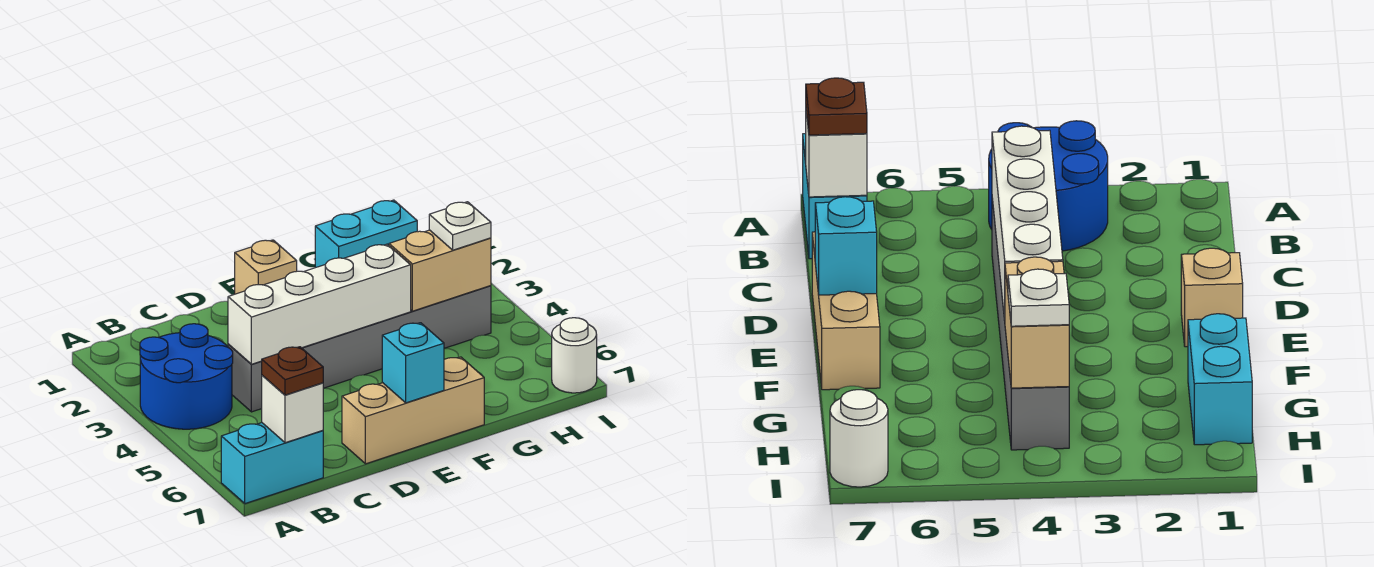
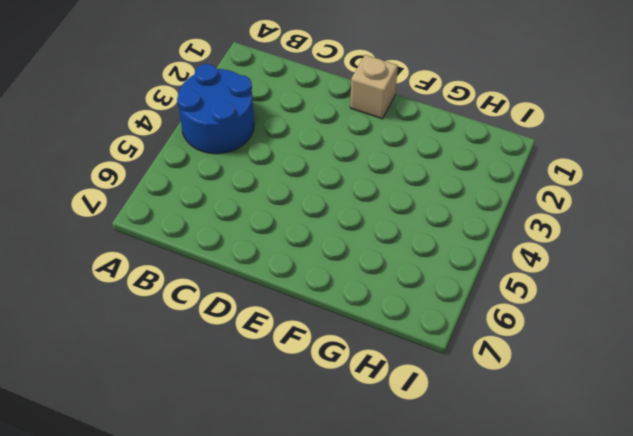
none -> cyan brick A7:B7 level 1
none -> grey brick C4:H4 level 1
none -> tan brick D7:F7 level 1

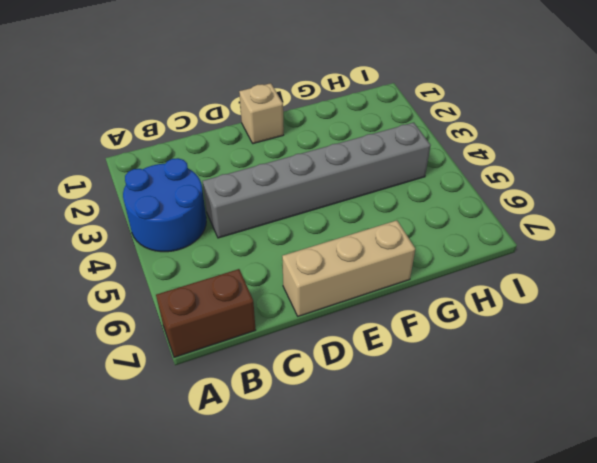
brown brick A7:B7 level 1 -> cyan brick A7:B7 level 1
none -> cyan brick G1:H1 level 1
none -> white round brick I7 level 1
none -> white brick B7 level 2

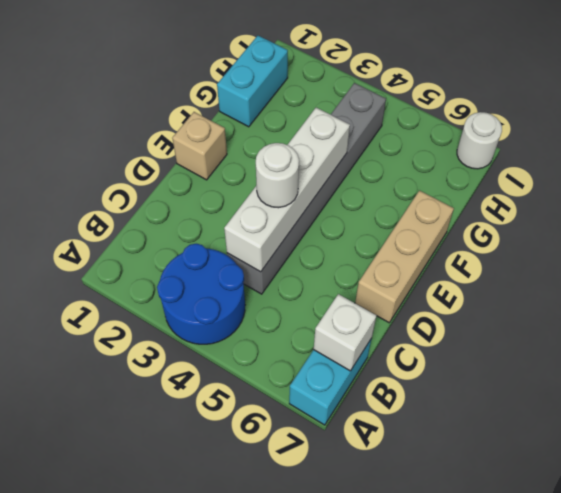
white round brick D4 level 3 -> none
none -> cyan brick E7 level 2
none -> tan brick G4:H4 level 2
none -> brown plate B7 level 3

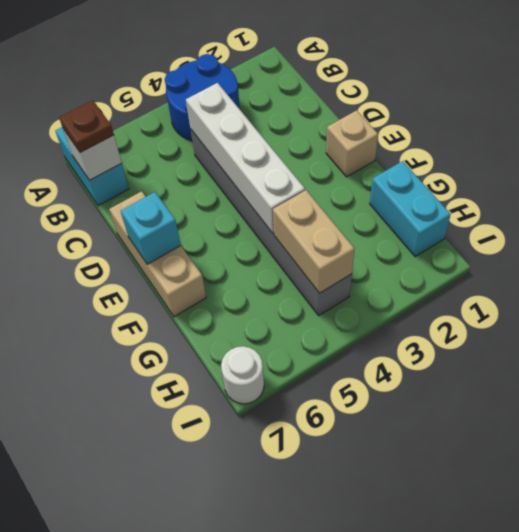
none -> white plate H4 level 3

